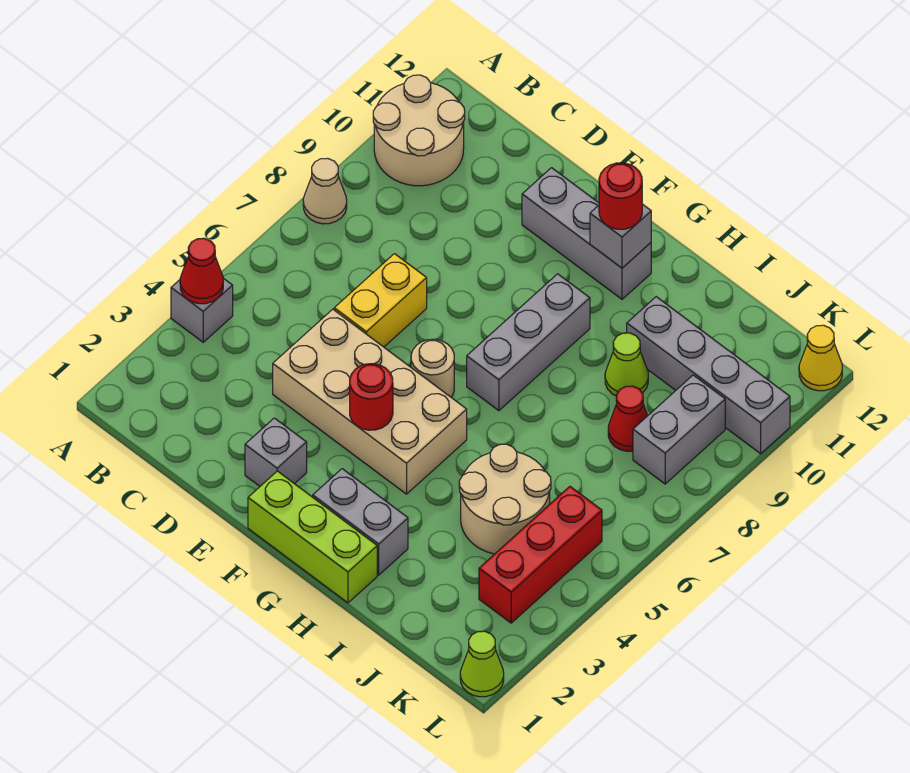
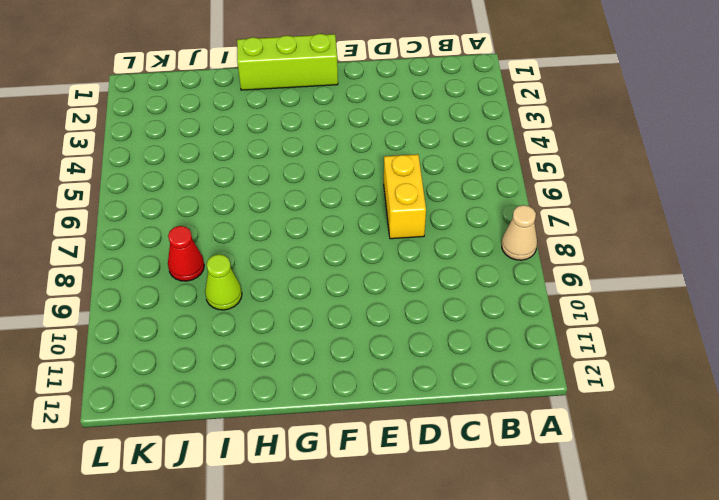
none -> grey brick A4 level 1
none -> tan round brick A10:B11 level 1
none -> tan brick D4:G5 level 1

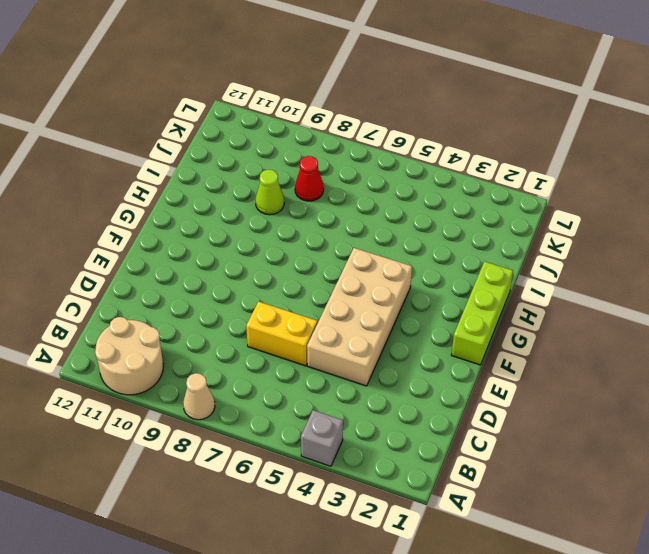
none -> grey brick E2 level 1
none -> grey brick E11:G11 level 1
none -> tan round brick F6 level 1

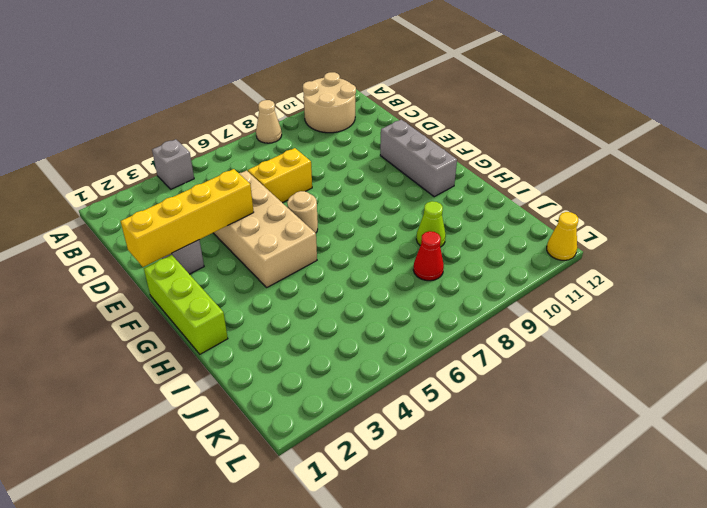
yellow brick E1:E4 level 2 -> none
none -> grey brick G2:H2 level 1
none -> grey brick G7:G9 level 1
none -> tan round brick I4:J5 level 1

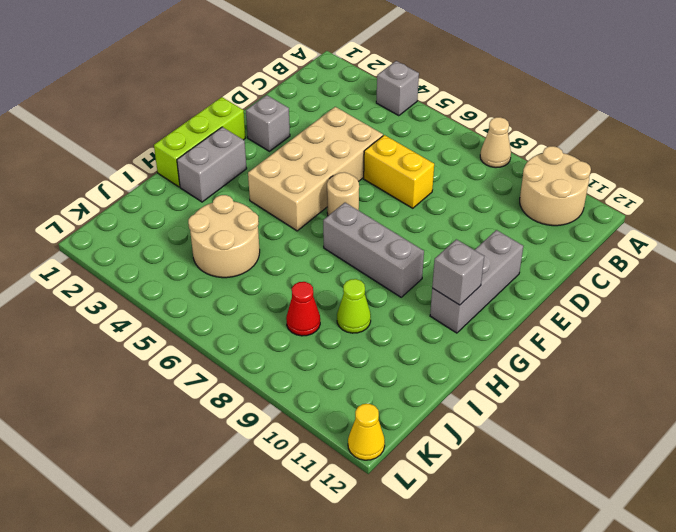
none -> grey brick I10:L10 level 1
none -> red brick K3:K5 level 1
none -> grey brick K8:K9 level 1

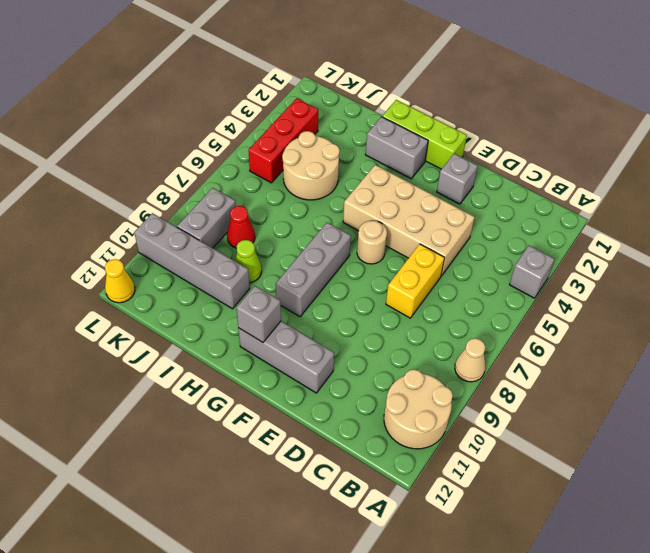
none -> lime cone L1 level 1
none -> red cone A4 level 2
none -> red round brick F4 level 2

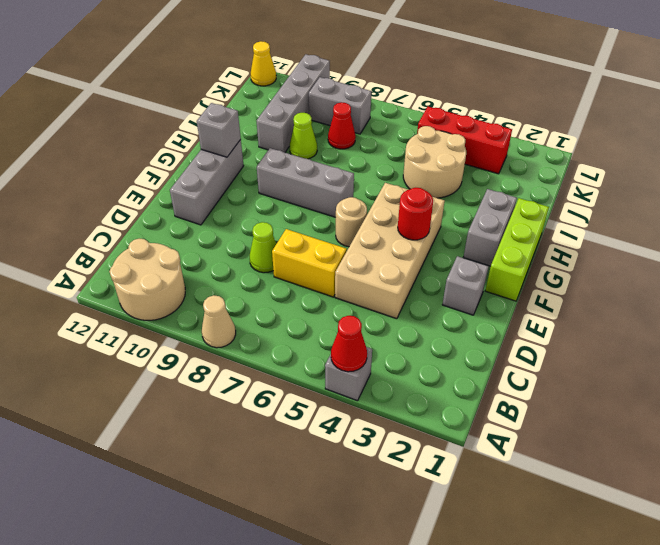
lime cone D8 level 1 -> lime cone L1 level 1
none -> red round brick G11 level 3

